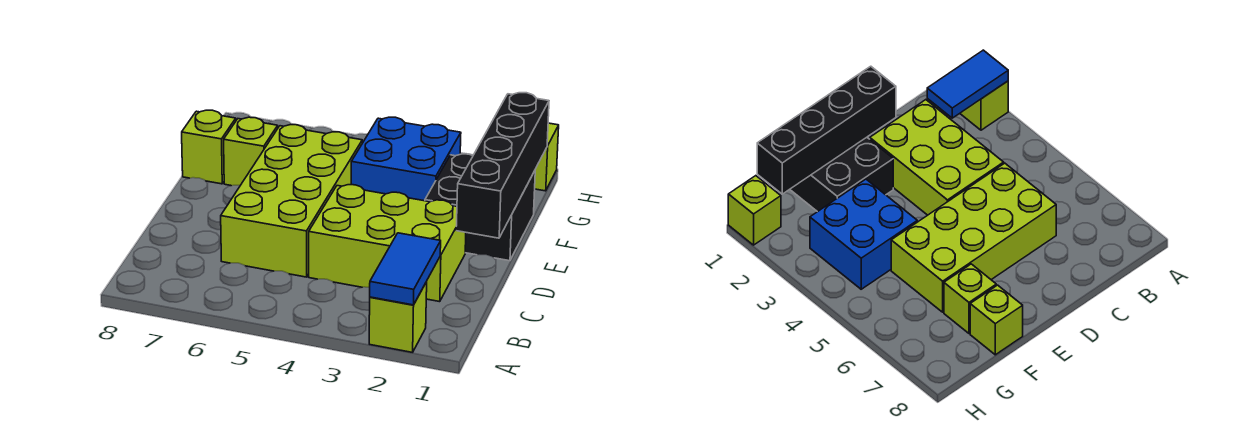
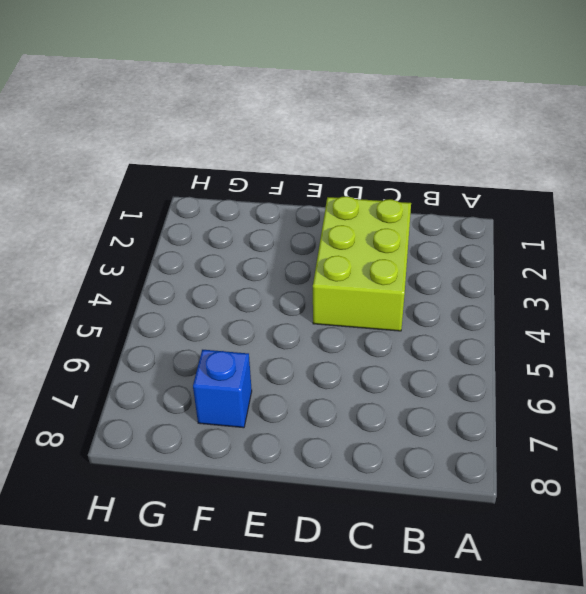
blue brick F7 level 1 -> lime brick F7 level 1
none -> lime brick A2 level 1
none -> lime brick C5:F6 level 1

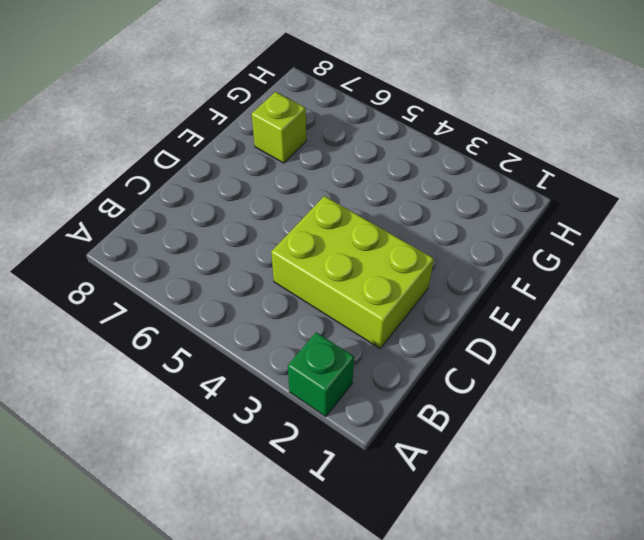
green brick A2 level 1 -> lime brick A2 level 1
none -> lime brick C5:F6 level 1
none -> black brick E1:F2 level 1

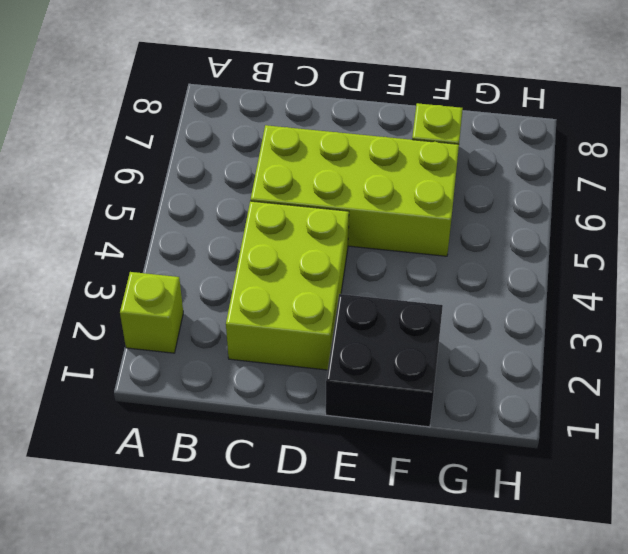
none -> blue brick F3:G4 level 1
none -> lime brick F8 level 1

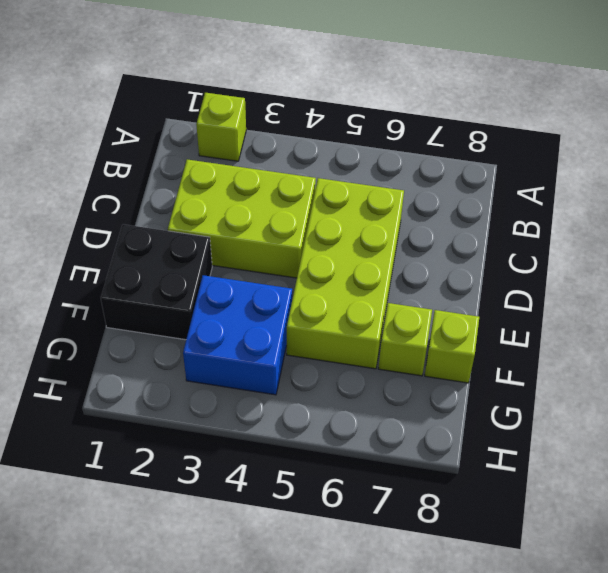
none -> lime brick H1 level 1
none -> blue tile A2:B2 level 2

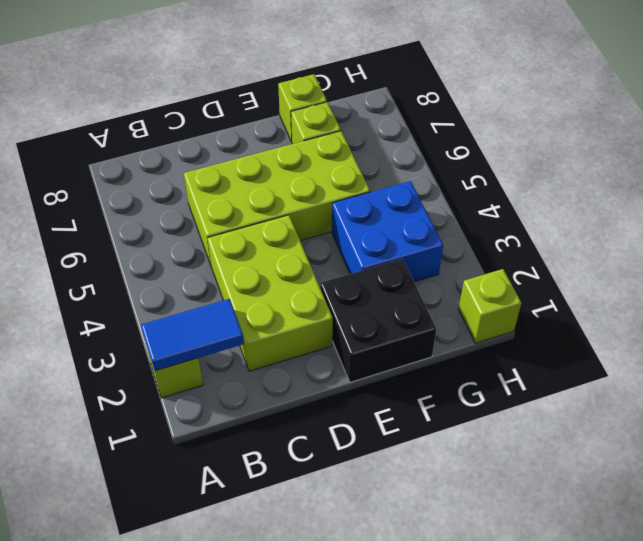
none -> black brick D1:G1 level 2

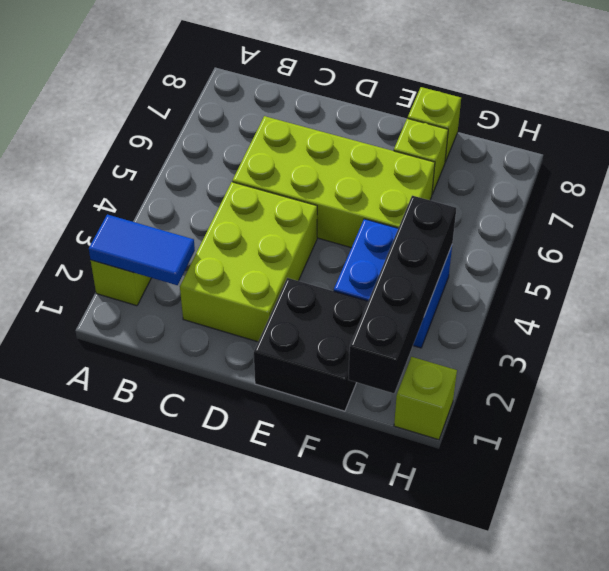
black brick G1:G4 level 2 -> black brick D1:G1 level 2

